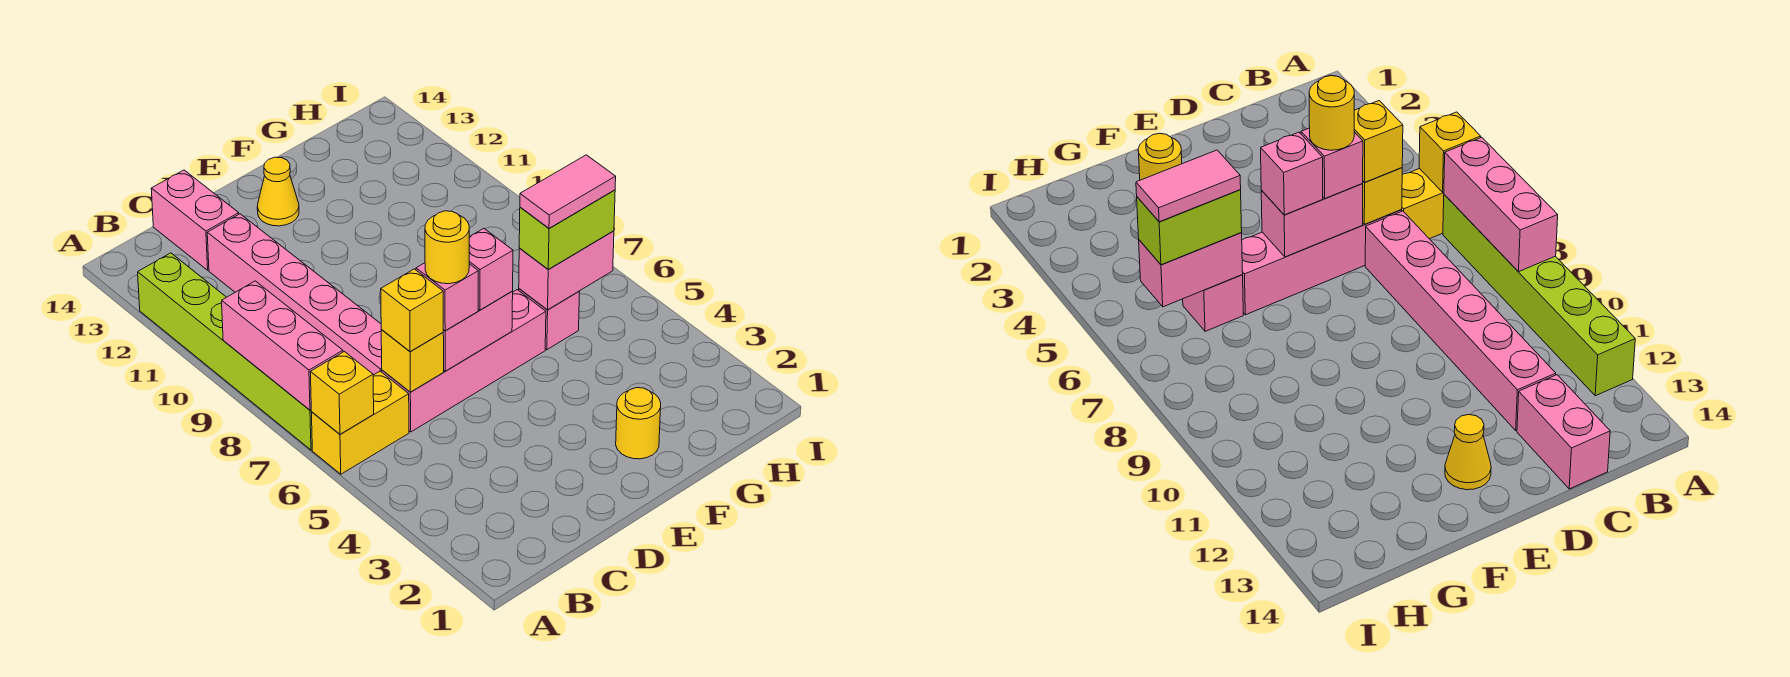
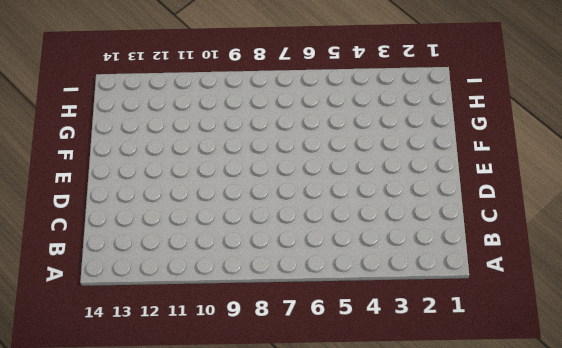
none -> yellow brick A6:B6 level 1
none -> lime brick A7:A12 level 1
none -> pink brick C6:F6 level 1

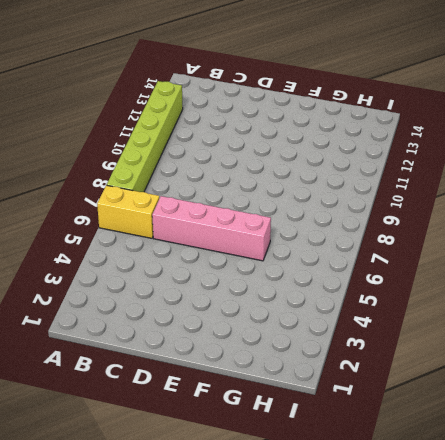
none -> pink brick C7:C12 level 1
none -> pink brick C13:C14 level 1
none -> yellow cone E13 level 1

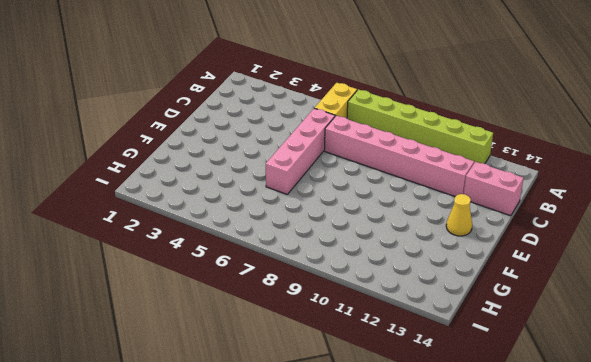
none -> yellow round brick F2 level 1
none -> pink brick G6 level 1
none -> yellow brick A6 level 2

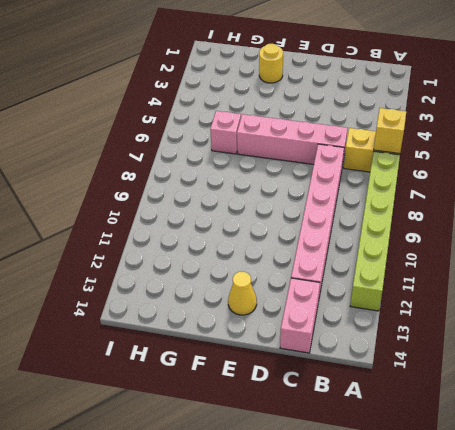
none -> pink brick A7:A9 level 2
none -> yellow brick C6 level 2
none -> pink brick D6:E6 level 2

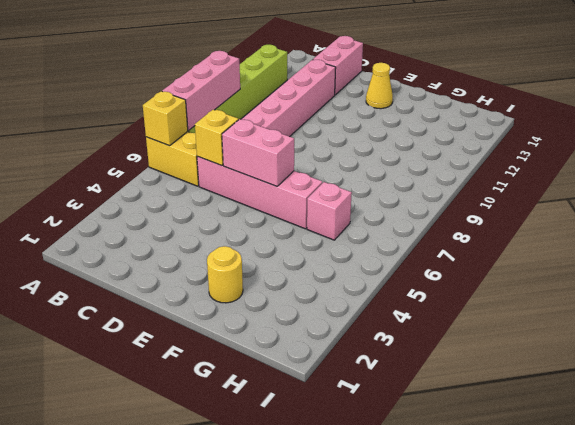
none -> pink brick G6:H6 level 2
none -> yellow brick C6 level 3
none -> pink brick D6 level 3

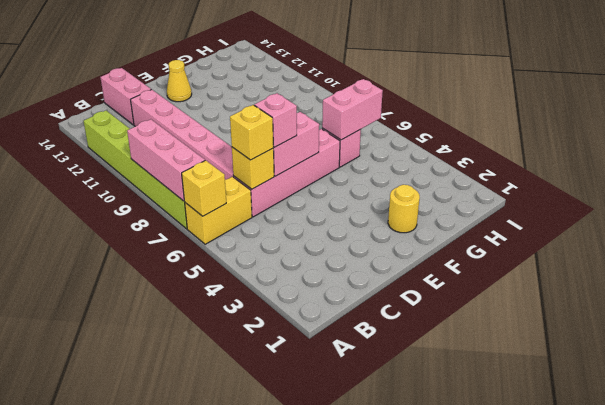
none -> pink brick E6 level 3
none -> lime brick G6:H6 level 3
none -> yellow round brick D6 level 4

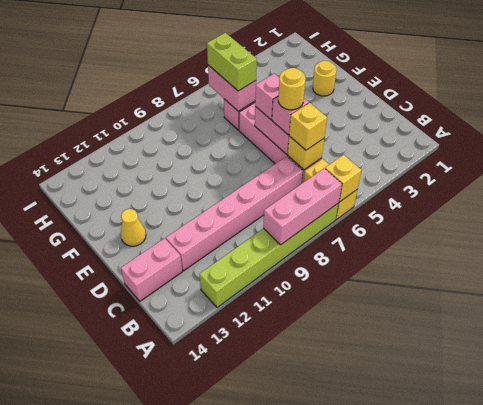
none -> pink tile G6:H6 level 4

